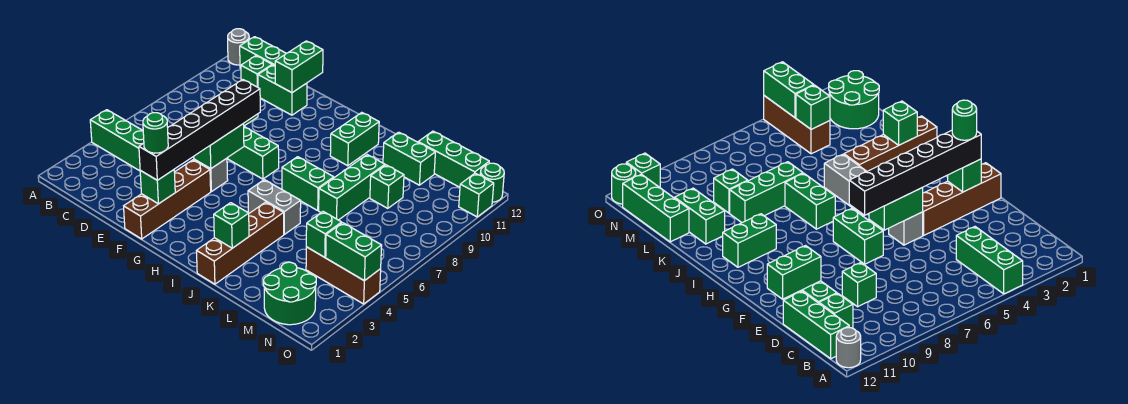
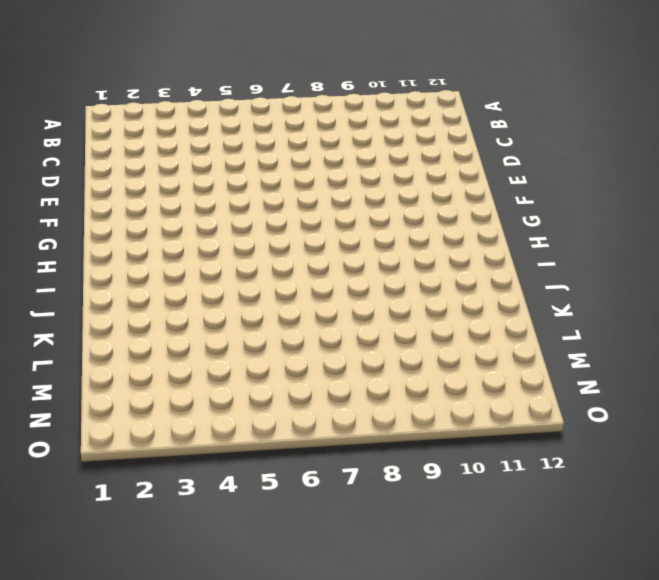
none -> green brick A4:C4 level 1
none -> grey round brick A12 level 1
none -> green brick B12:D12 level 1

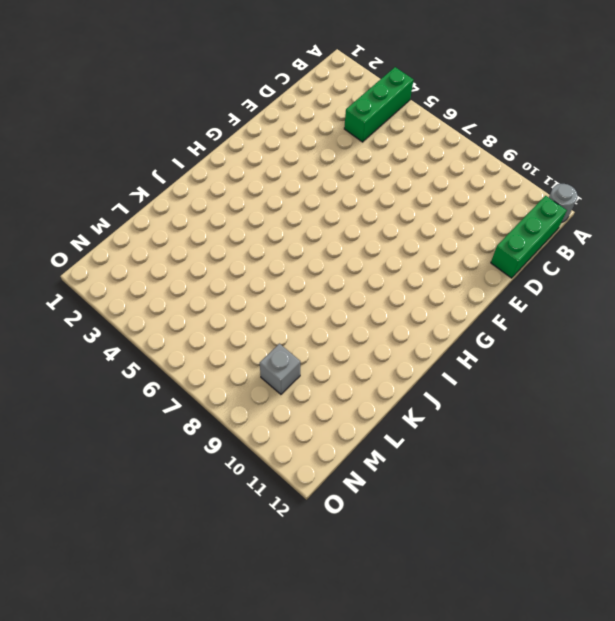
grey brick M9 level 1 -> grey brick F5 level 1
none -> green brick C11 level 1
none -> green brick D9 level 1
none -> green brick D11:E11 level 1

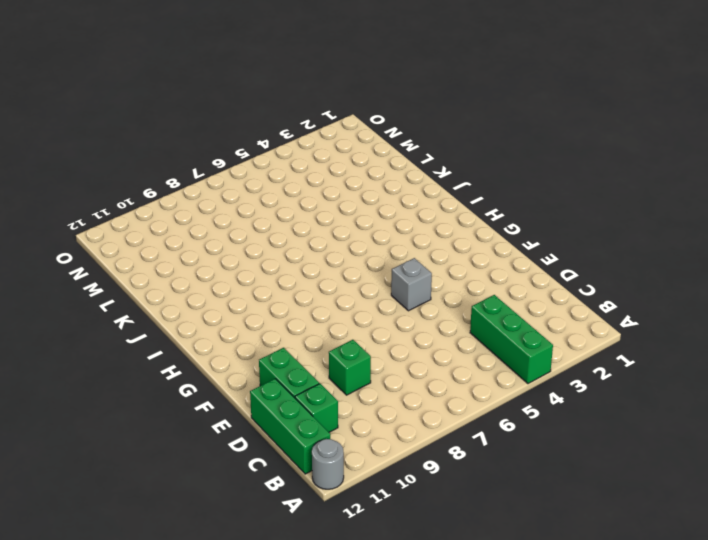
none -> brown brick F1:F4 level 1
none -> green brick F7:G7 level 1
none -> grey brick I5:J5 level 1

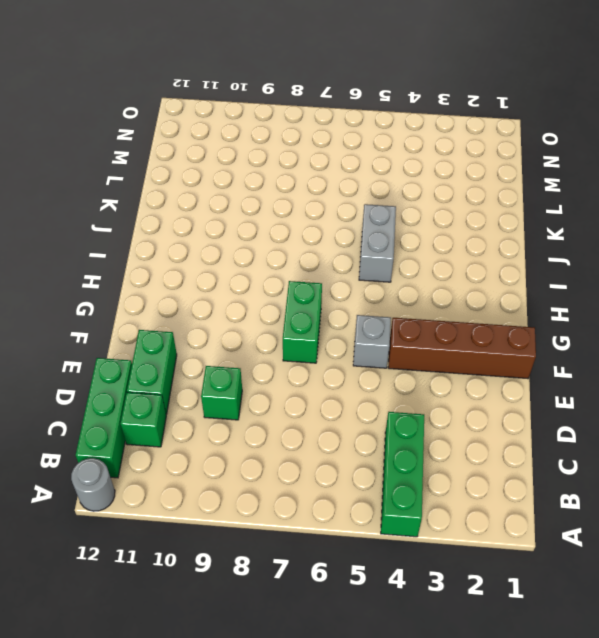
none -> green brick I7:J7 level 1
none -> green brick I10:I11 level 1
none -> brown brick J1:J4 level 1

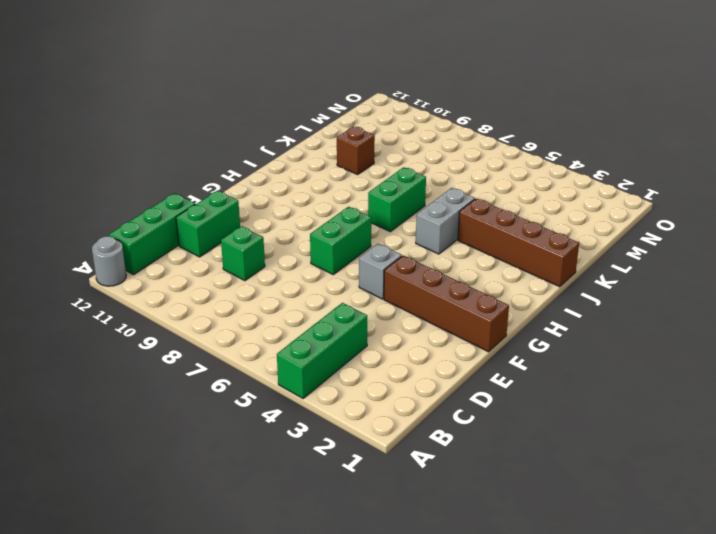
brown brick K10 level 1 -> none
none -> green brick C11 level 1
none -> green brick I10:I11 level 1
none -> green brick K7:K9 level 1

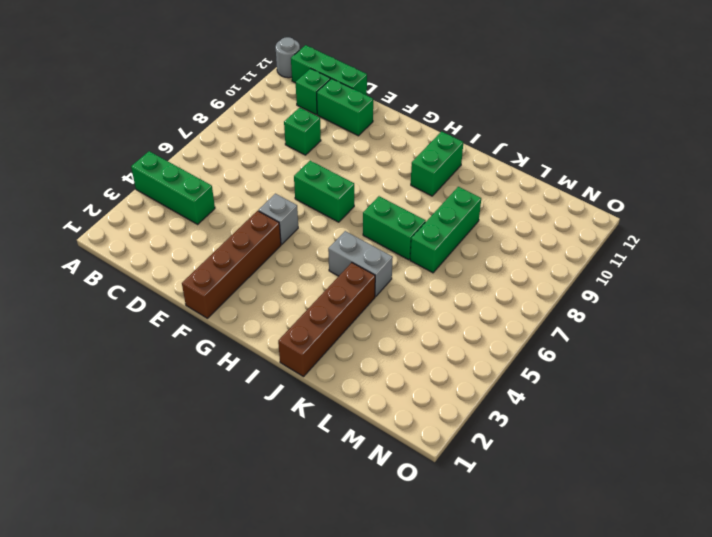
none -> green brick K11:L11 level 1
none -> green brick L9 level 1
none -> green brick L12:N12 level 1

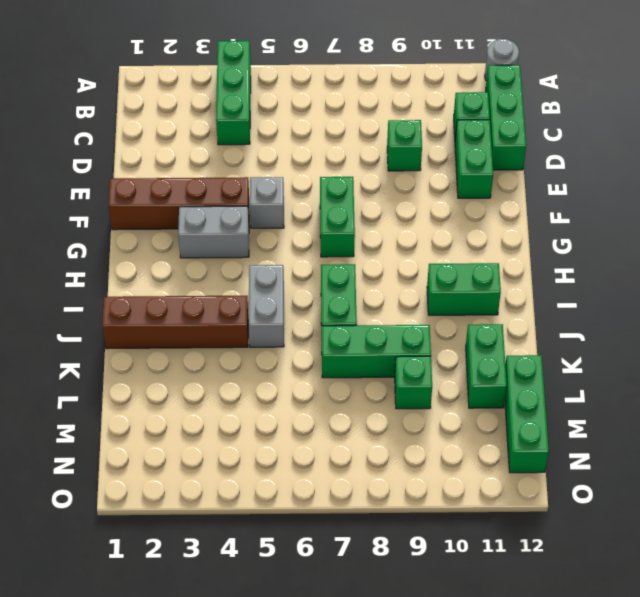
grey brick G3:G4 level 1 -> none
none -> green round brick M1:N2 level 1
none -> brown brick M4:O4 level 1
none -> green brick O11 level 1

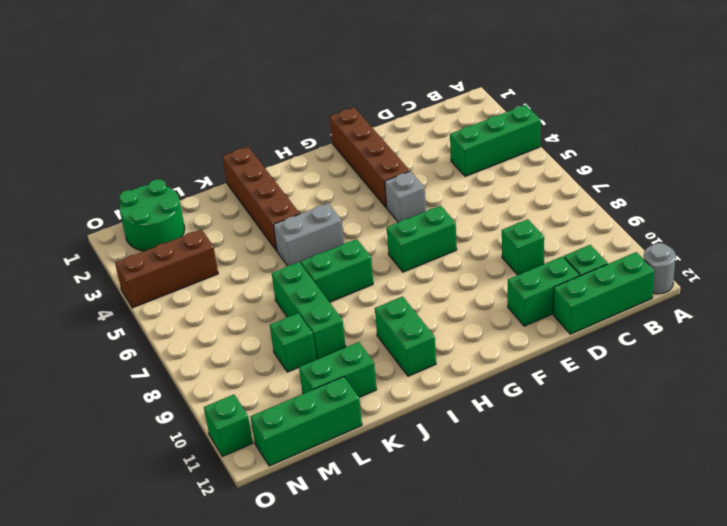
none -> green round brick O12 level 1
none -> green brick E11:E12 level 2
none -> green brick F2 level 2

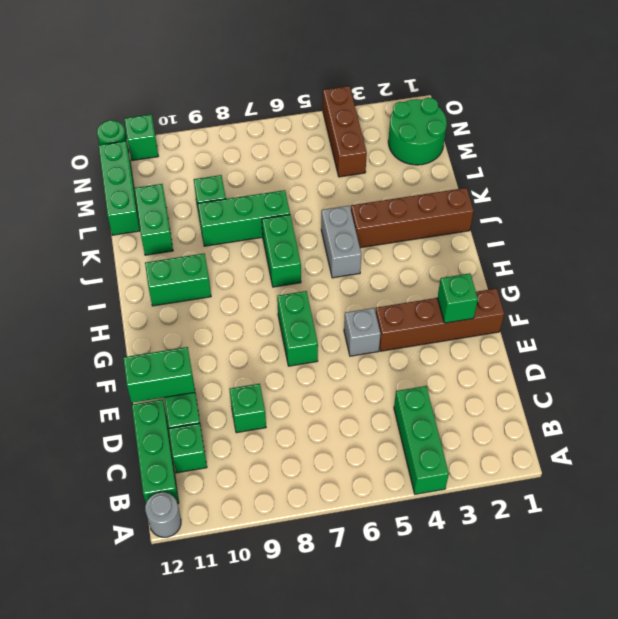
none -> green brick F5:F6 level 2
none -> green brick J2 level 2
none -> green brick M4 level 2

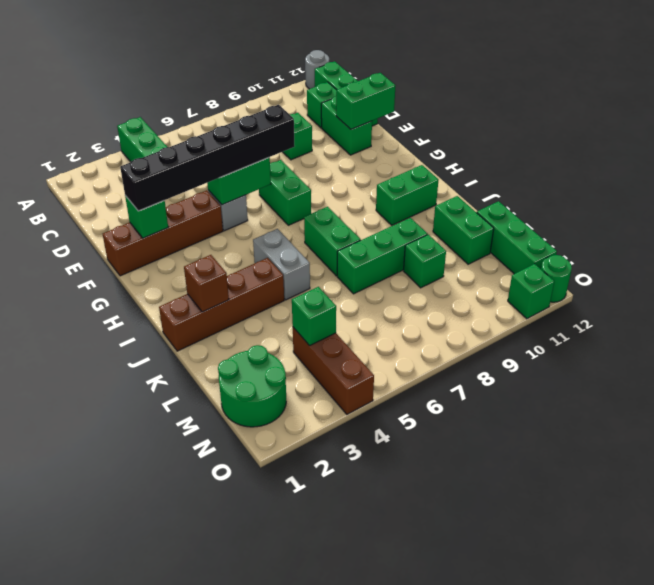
brown brick J2 level 2 -> green brick J2 level 2
none -> green brick N4:O4 level 2
none -> green round brick F2 level 4

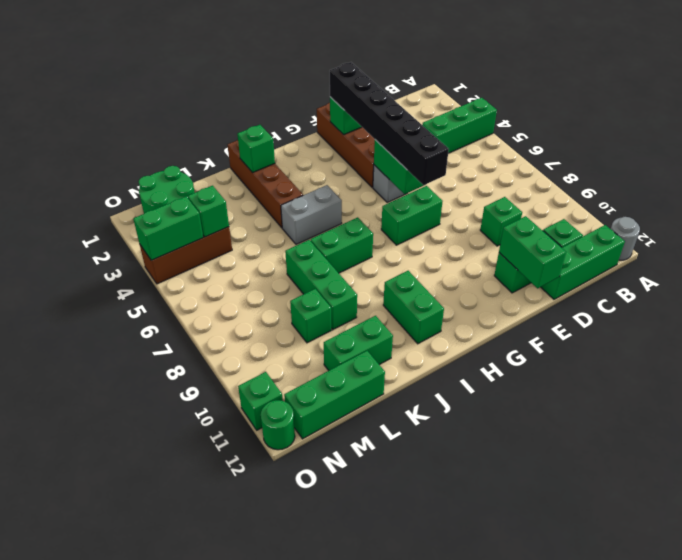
none -> green round brick F2 level 4

